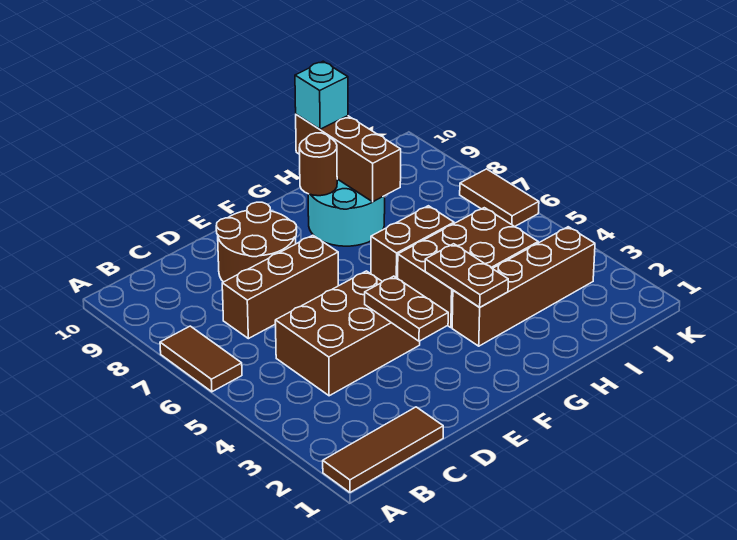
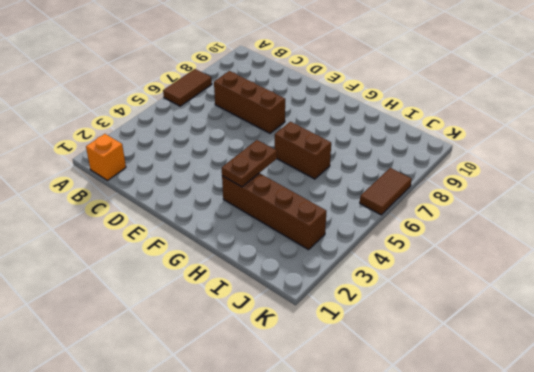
orange brick B1 level 1 -> brown tile A1:C1 level 1
none -> brown brick C4:E5 level 1
none -> brown round brick D8:E9 level 1
none -> brown brick G4:I5 level 1

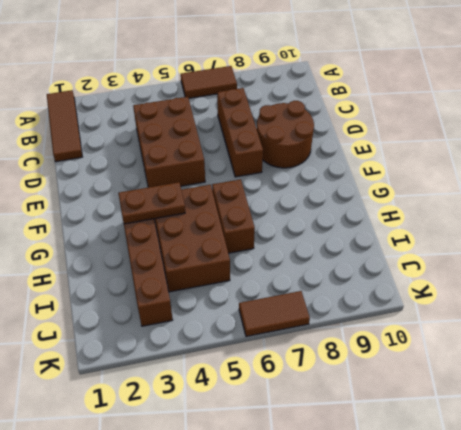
none -> cyan round brick G8:H9 level 1
none -> brown plate E3:E4 level 2
none -> brown round brick G9 level 2

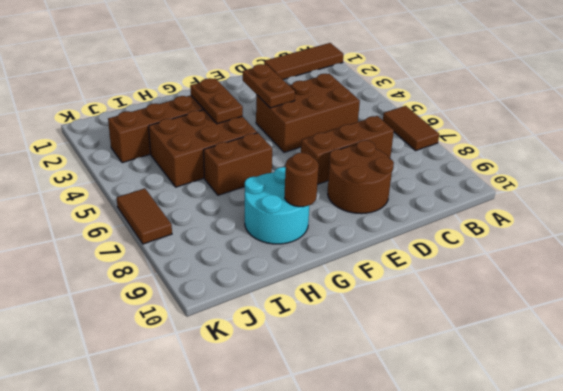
none -> brown brick H8:H10 level 2
none -> cyan brick H10 level 3

